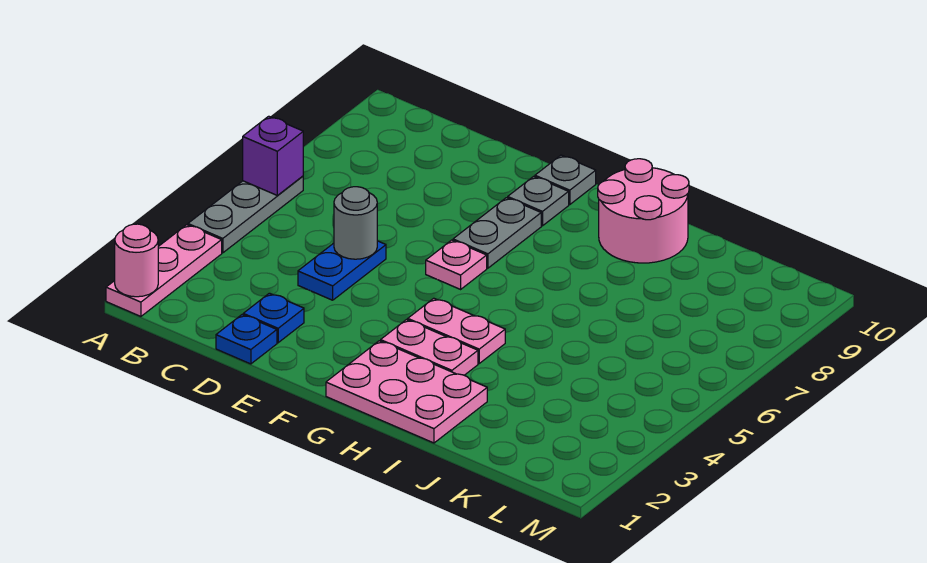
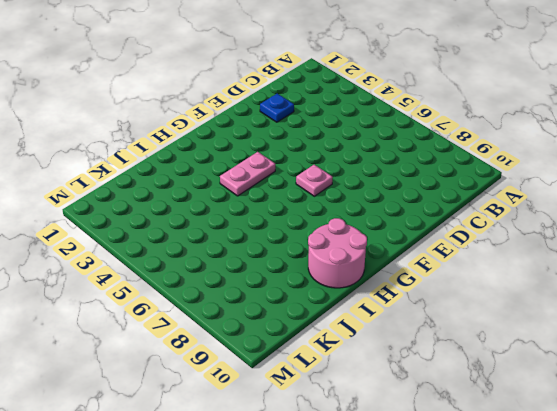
none -> pink plate A1:A3 level 1
none -> grey plate A4:A6 level 1
none -> blue plate D1 level 1

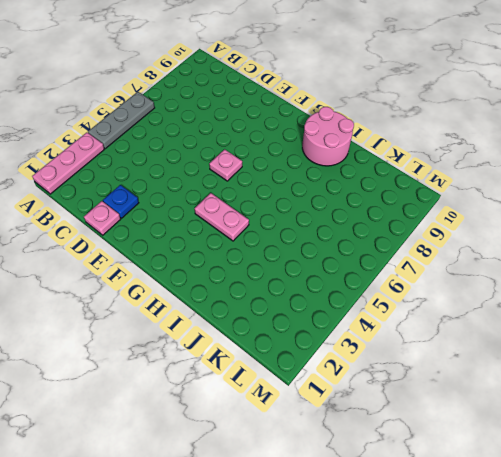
pink plate D1 level 1 -> blue plate D1 level 1
none -> blue plate D4:D5 level 1
none -> grey plate F7:F8 level 1
none -> grey plate F9 level 1

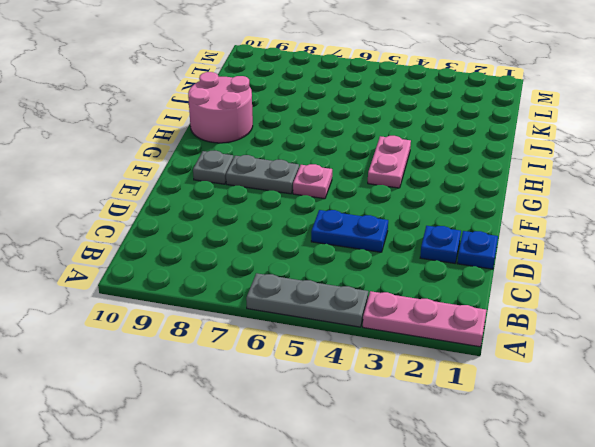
none -> grey plate F10 level 1
none -> pink plate G1:I2 level 1
none -> pink plate G3:H3 level 1

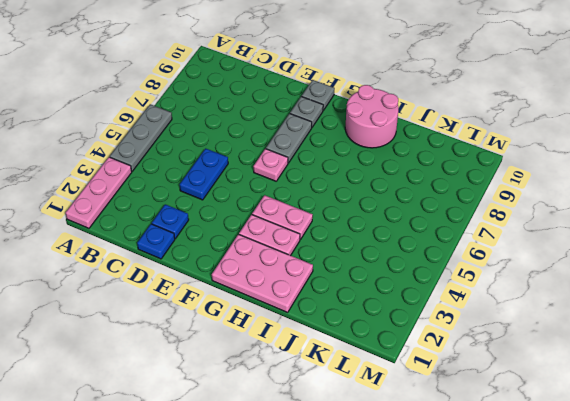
none -> pink round brick A1 level 2
none -> purple brick A6 level 2
none -> grey round brick D5 level 2

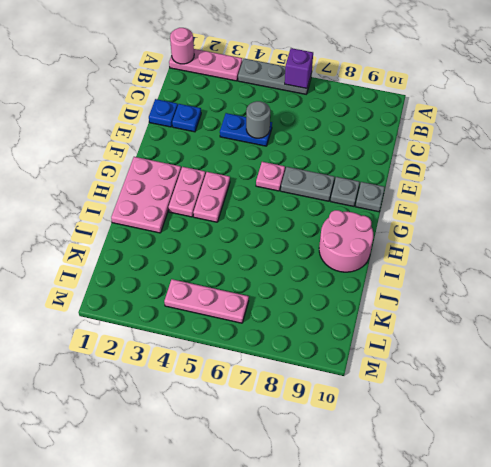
pink plate L4:L6 level 1 -> none

